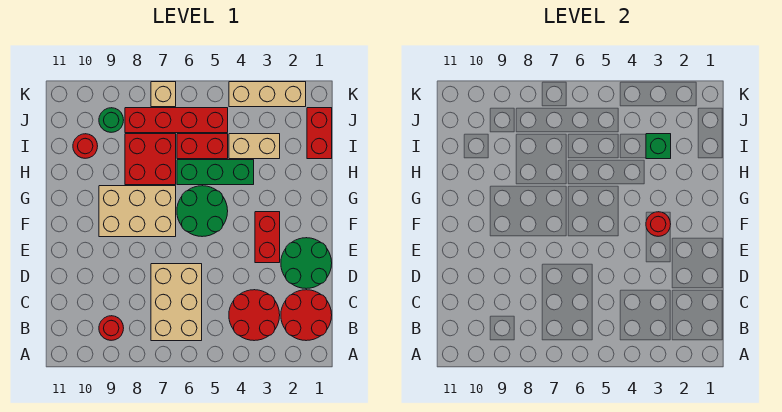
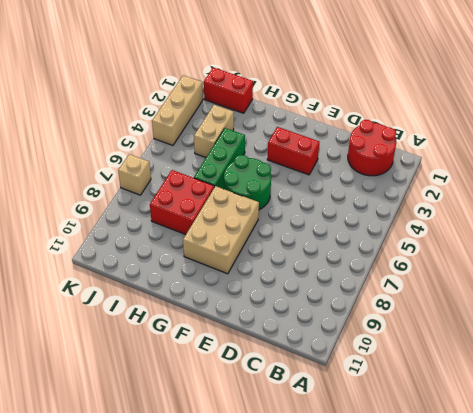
none -> red round brick B3:C4 level 1
none -> tan brick B6:D7 level 1
none -> red round brick B9 level 1

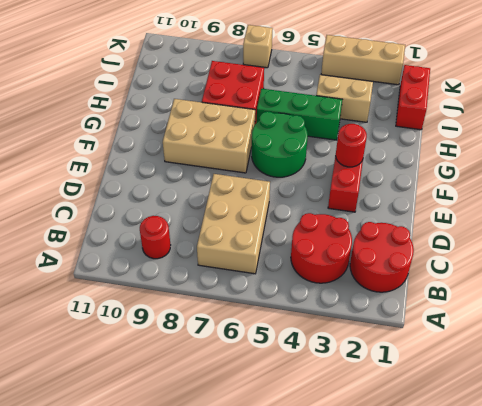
none -> green round brick D1:E2 level 1
none -> red brick I5:I6 level 1
none -> red round brick I10 level 1

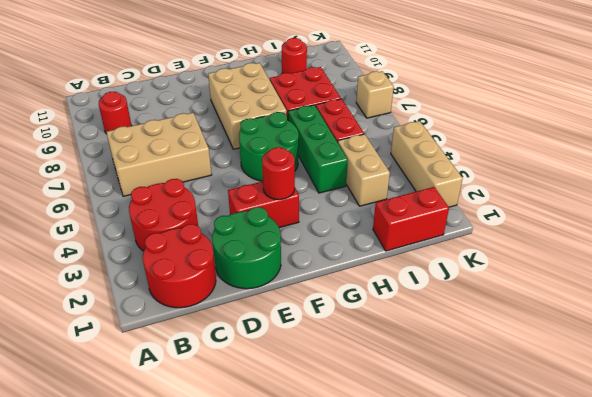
none -> red brick J5:J8 level 1
none -> green round brick J9 level 1
none -> green brick I3 level 2

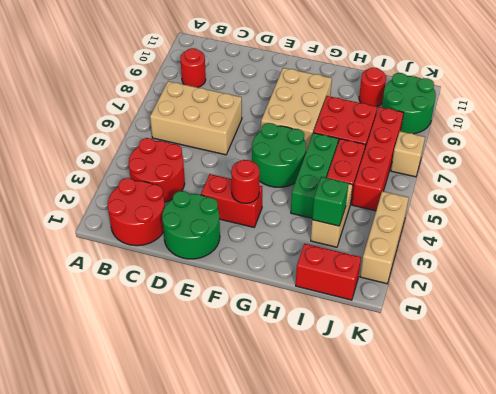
green round brick J9:K10 level 1 -> green round brick J9 level 1

